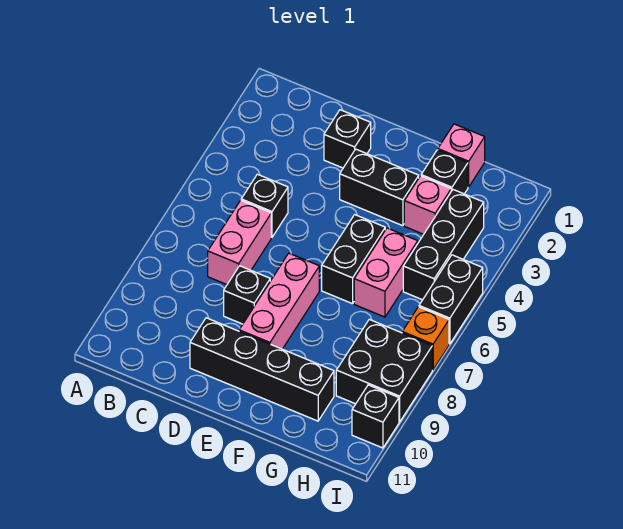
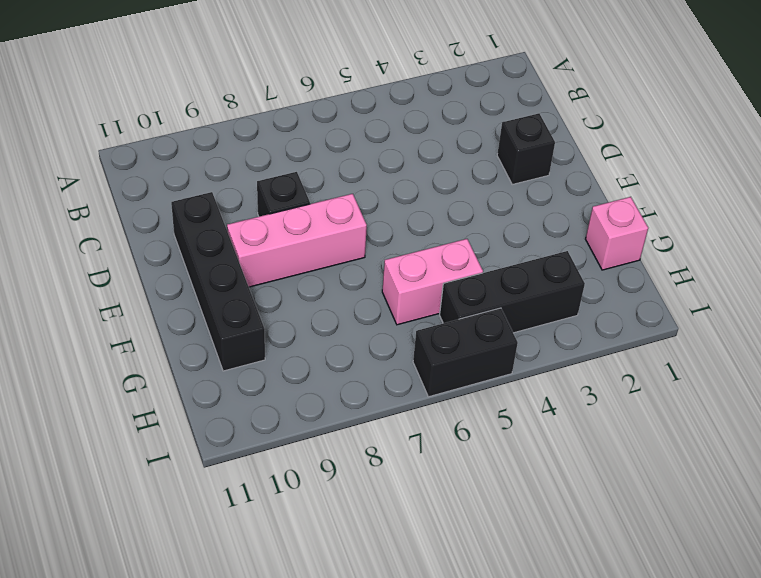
none -> black brick C5 level 1
none -> pink brick C6:C7 level 1
none -> black brick E3:F3 level 1

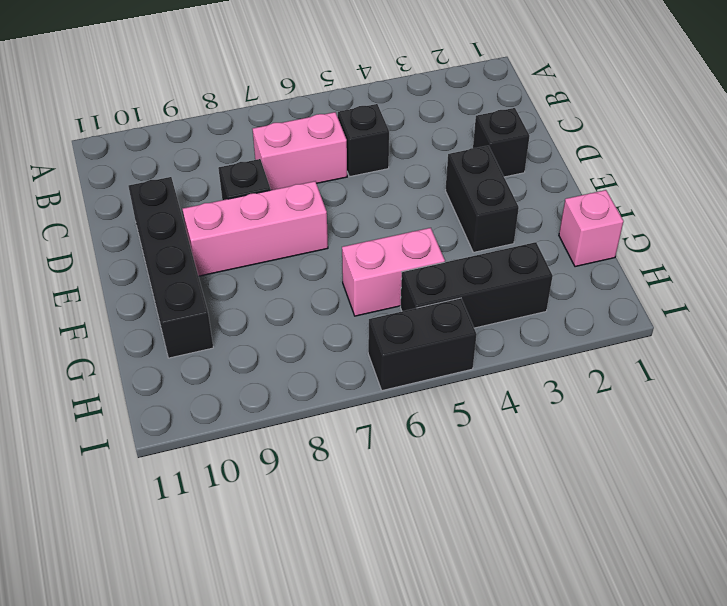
none -> black brick F5:F6 level 1
none -> black brick G2 level 1
none -> pink brick G3 level 1

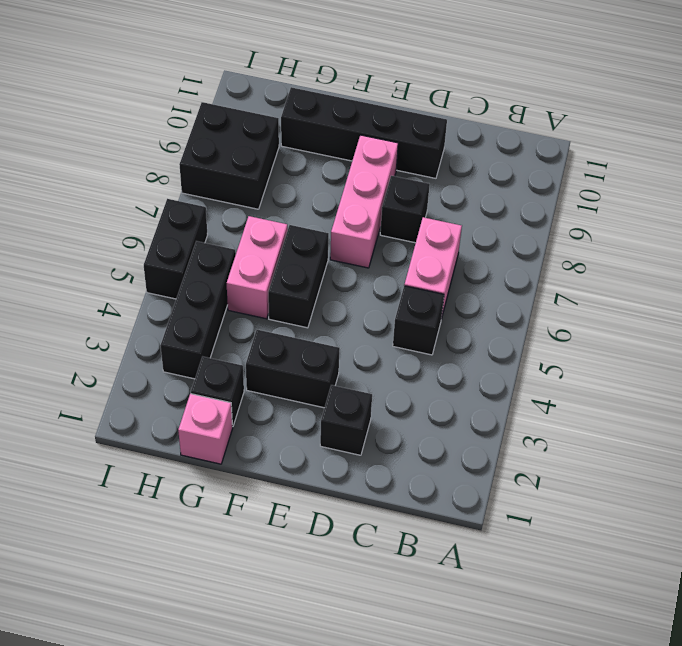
none -> pink brick G3 level 1
none -> orange brick I7 level 1
none -> black brick I10 level 1

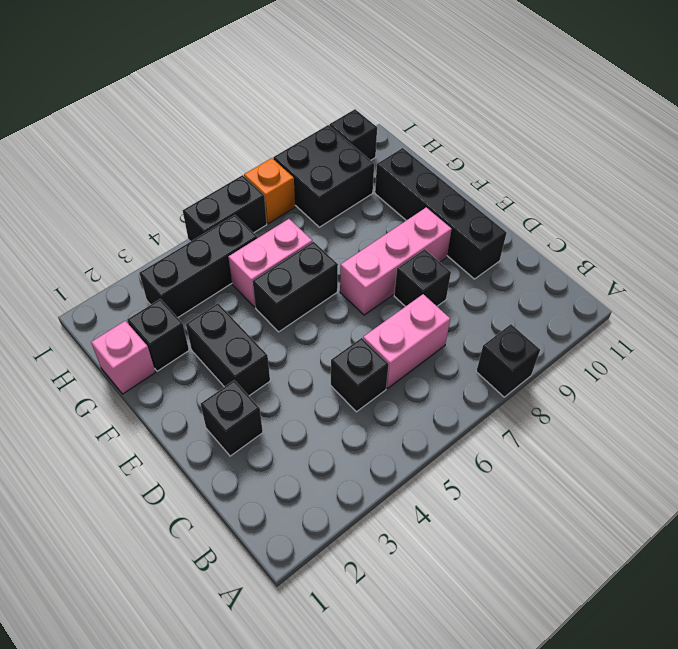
black brick A8 level 1 -> none
none -> pink brick G3 level 1

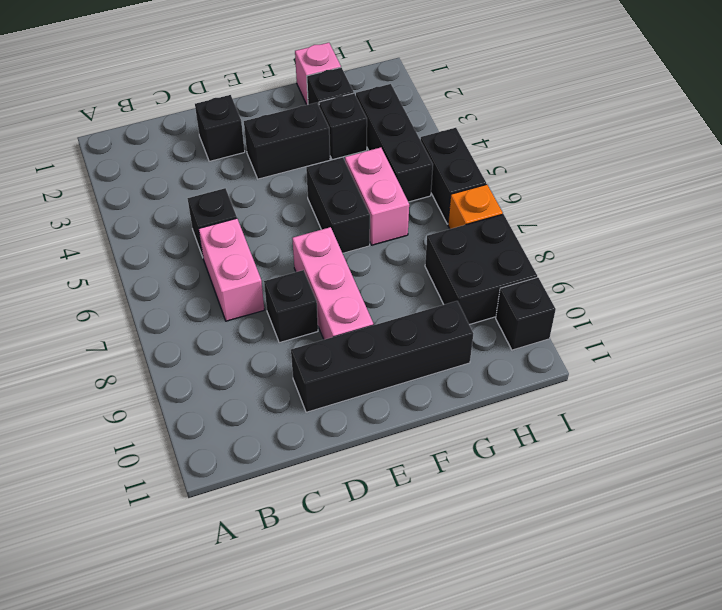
black brick G3 level 1 -> pink brick G3 level 1

